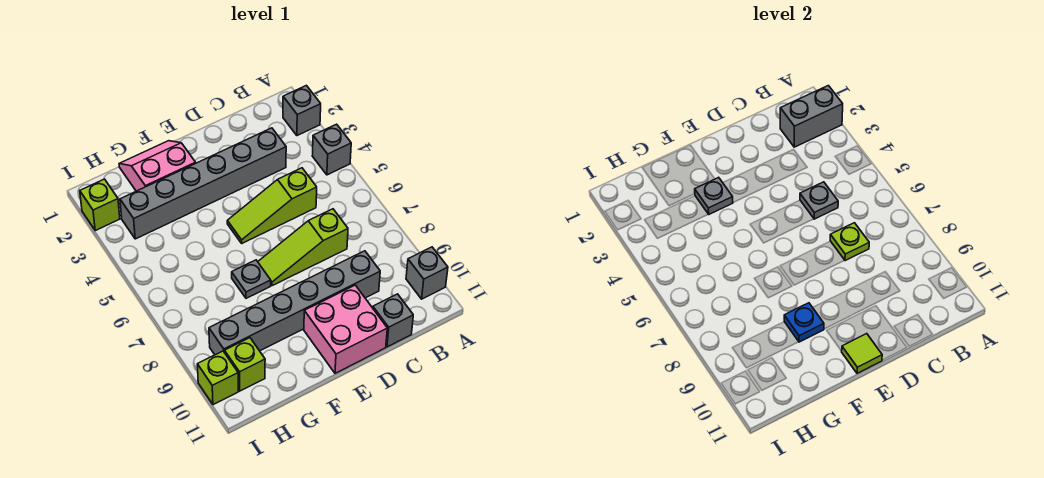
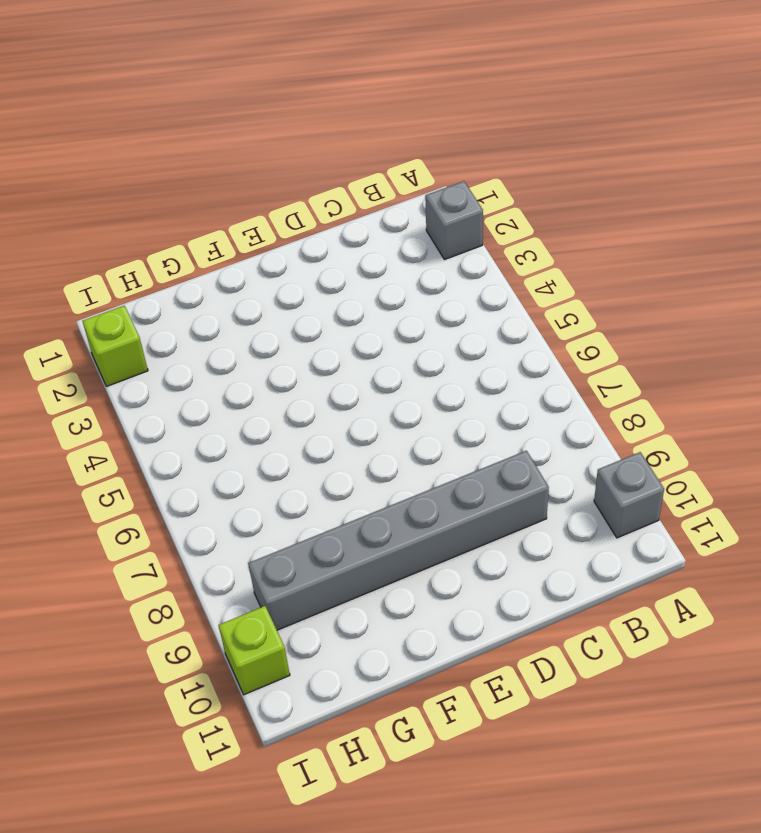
none -> grey brick A4 level 1
none -> grey brick C3:H3 level 1
none -> lime slope C5:E5 level 1 top C

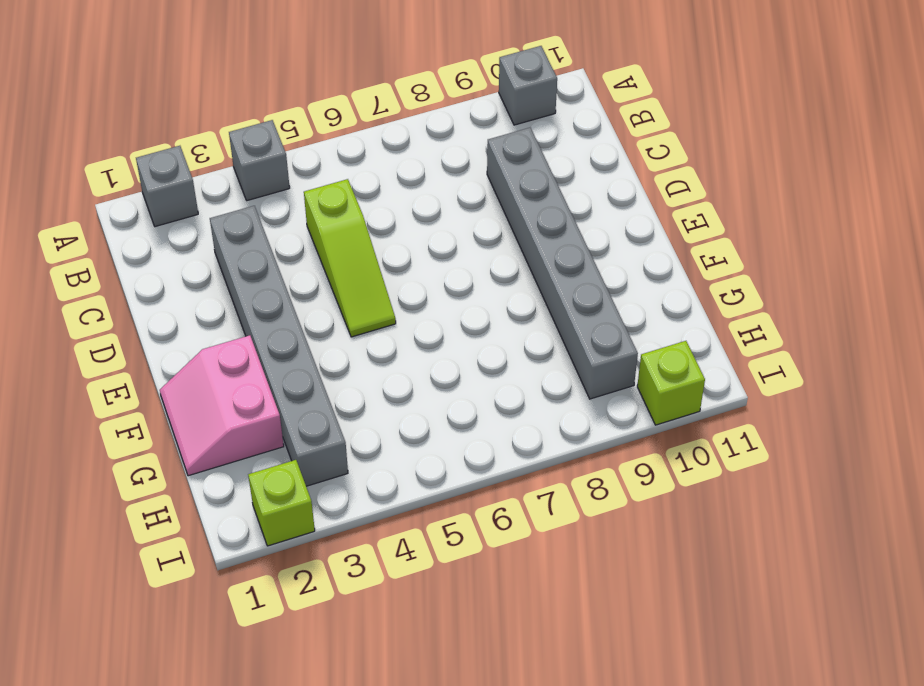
none -> lime slope C7:E7 level 1 top C
none -> grey brick C11 level 1
none -> pink brick D10:E11 level 1

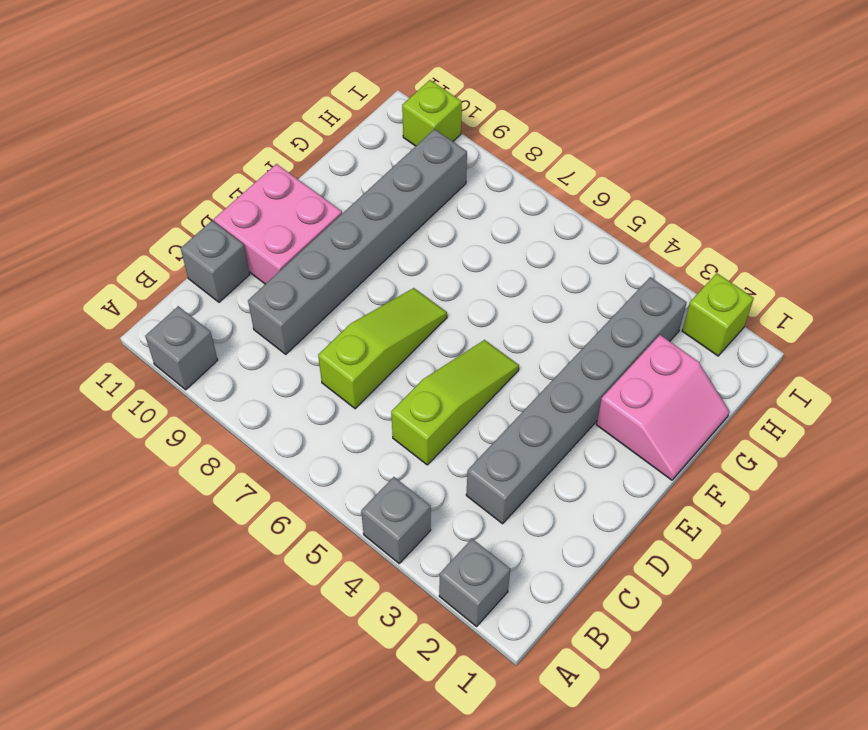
none -> grey plate F7 level 1
none -> lime brick H10 level 1
none -> grey brick A2:B2 level 2

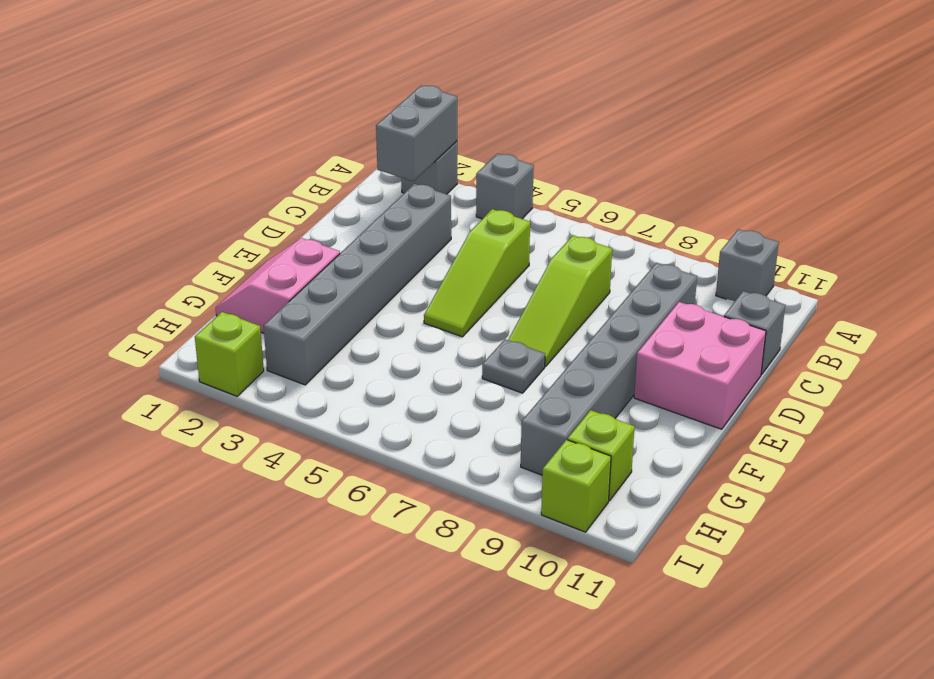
none -> grey plate C5 level 2
none -> lime plate C7 level 2
none -> lime tile E11 level 2

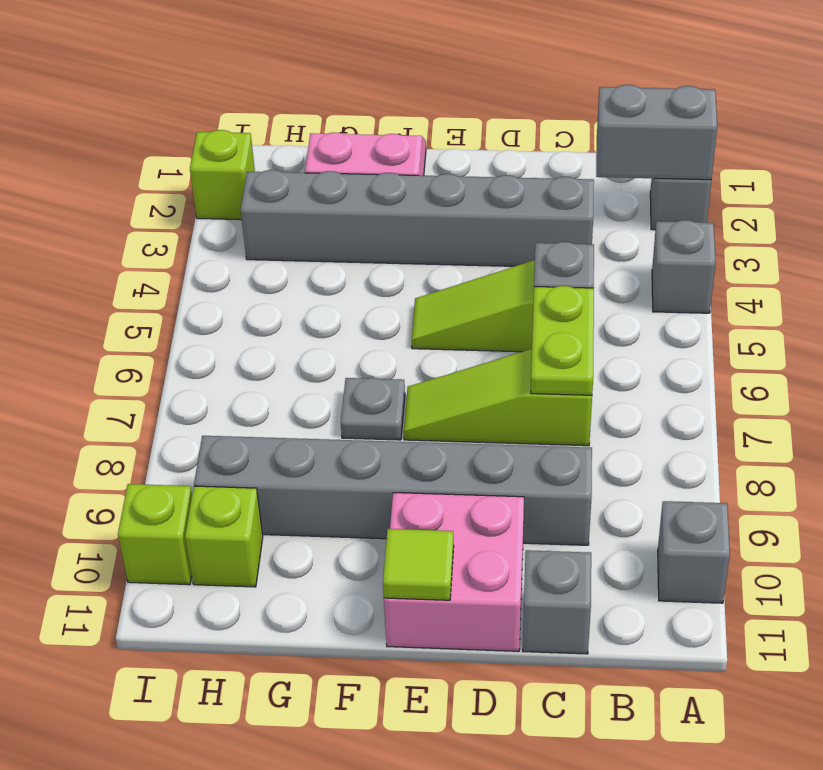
lime plate C6:C7 level 2 -> lime plate C7 level 2
none -> grey plate F3 level 2
none -> blue plate F9 level 2

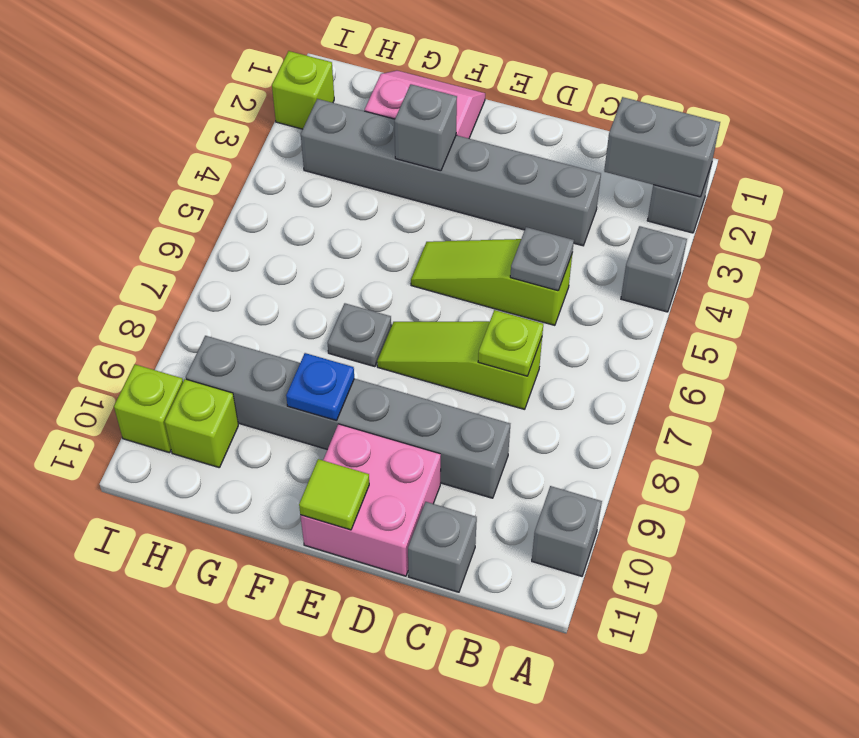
grey brick F3 level 2 -> grey plate F3 level 2

